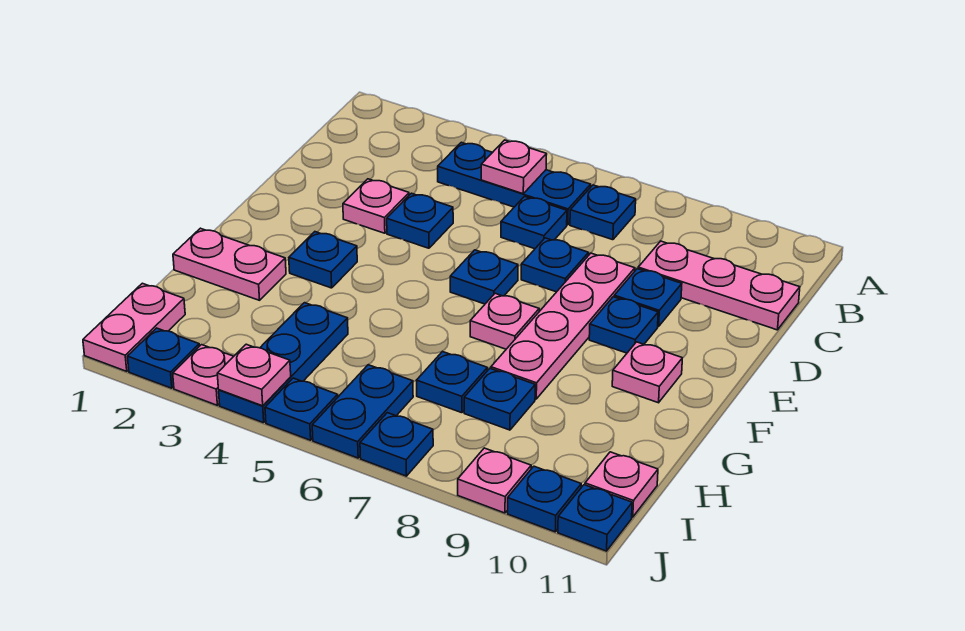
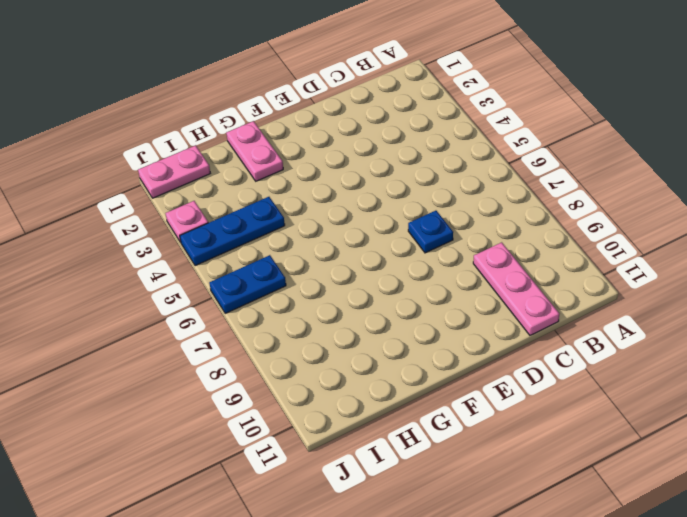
none -> blue plate B4:B6 level 1
none -> blue plate B7 level 1
none -> blue plate C6 level 1
none -> pink plate D3 level 1

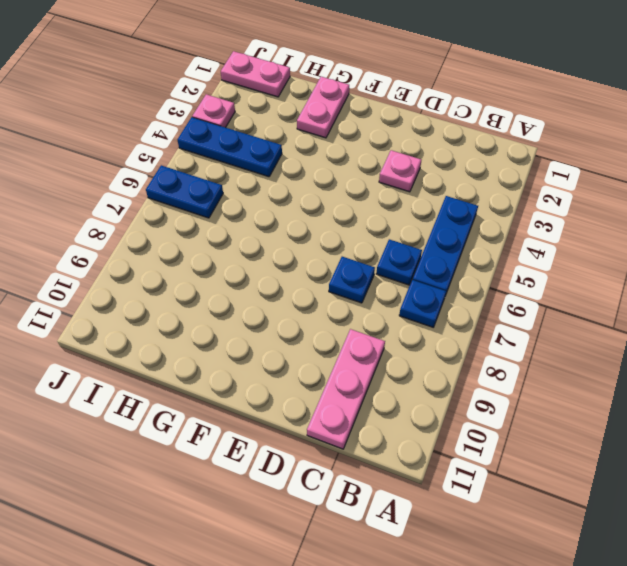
none -> blue plate D4 level 1
none -> pink plate D8:G8 level 1
none -> blue plate D9 level 1
none -> blue plate E6 level 1

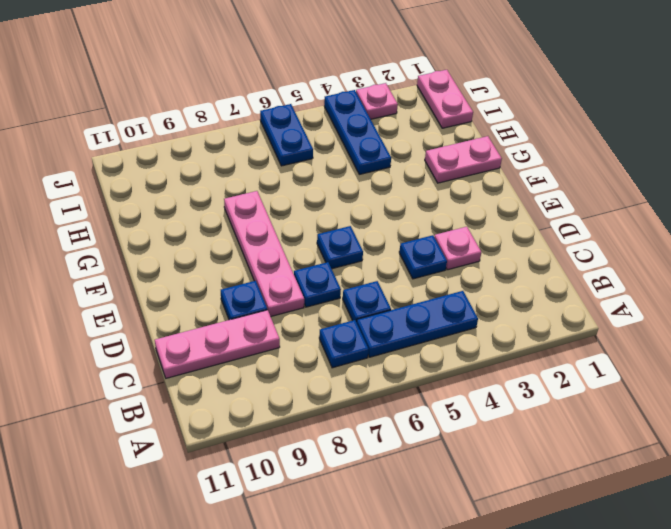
none -> blue plate E9 level 1
none -> blue plate F3 level 1
none -> pink plate F7 level 1
none -> pink plate F10 level 1

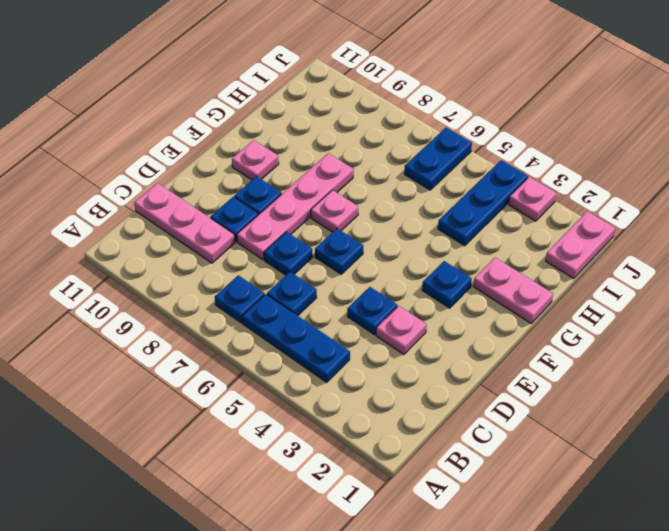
none -> blue plate H7 level 1
none -> blue plate H8 level 1
none -> pink plate I11 level 1
none -> blue plate J2 level 1

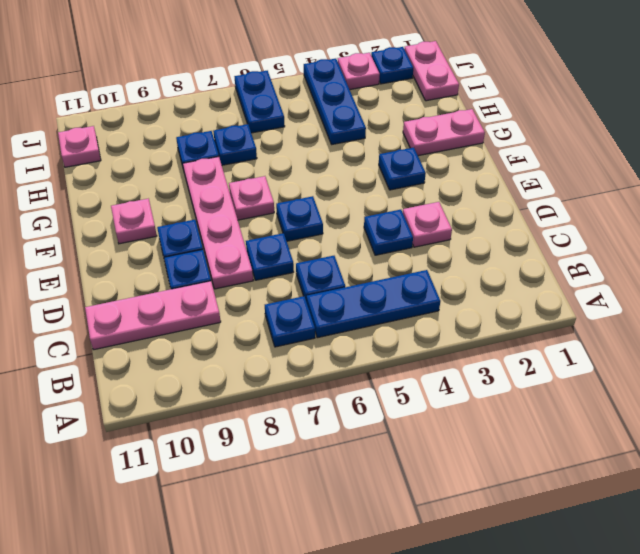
none -> blue plate J5 level 1
none -> blue plate J7 level 1
none -> pink plate J9 level 1
none -> blue plate J10 level 1

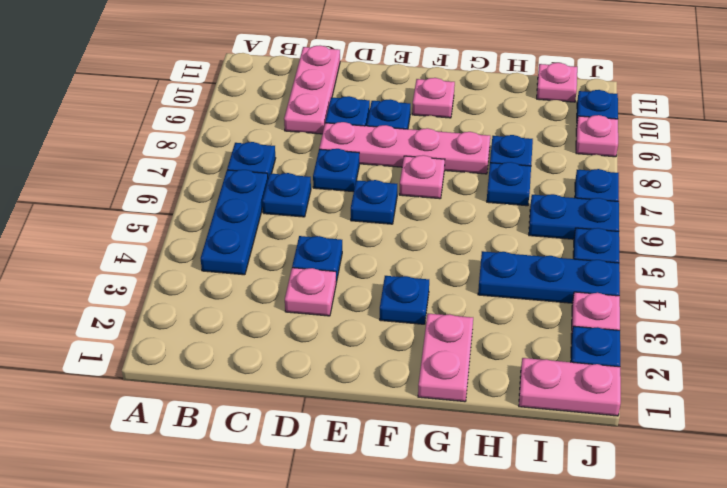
none -> blue plate J11 level 1
none -> pink plate B5 level 2
none -> pink plate J4 level 2

